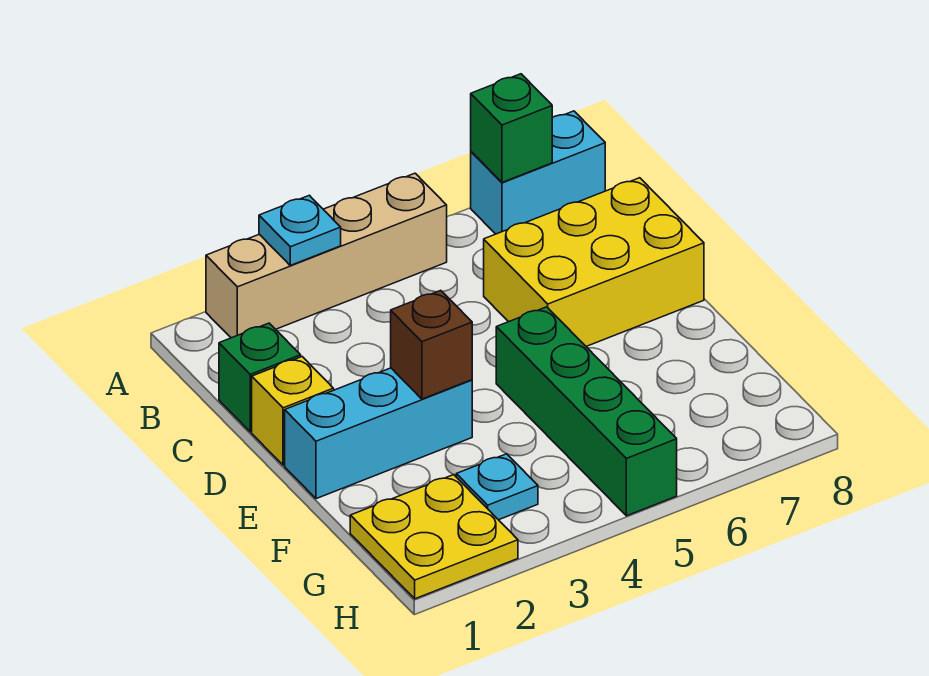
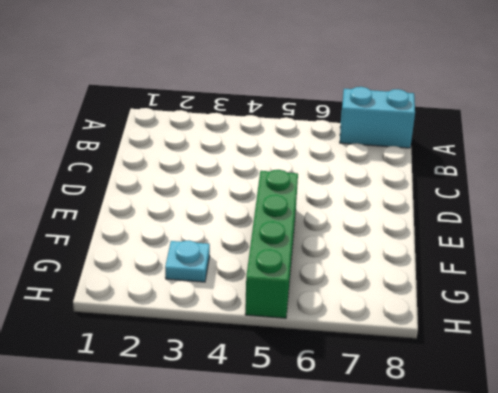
none -> tan brick A2:A5 level 1
none -> green brick C1 level 1
none -> yellow brick C6:D8 level 1

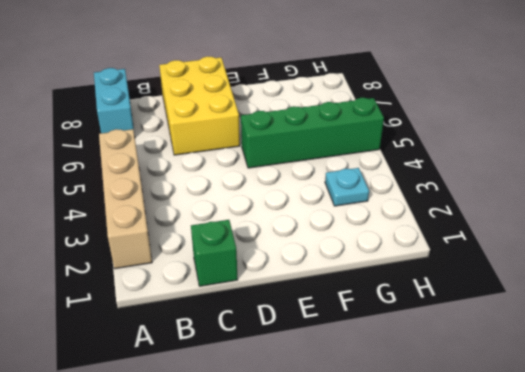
none -> yellow brick D1 level 1
none -> cyan brick E1:E3 level 1
none -> yellow plate G1:H2 level 1

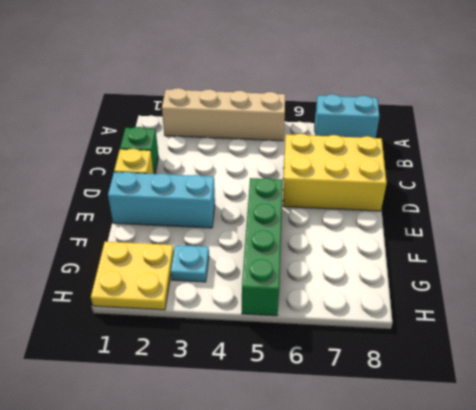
none -> cyan plate A3 level 2
none -> green brick A7 level 2
none -> brown brick E3 level 2

